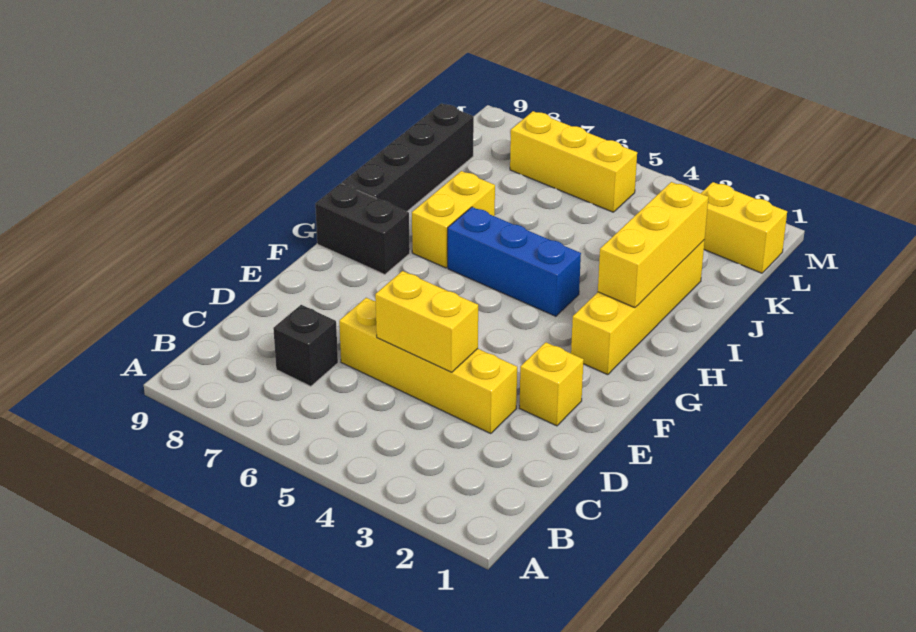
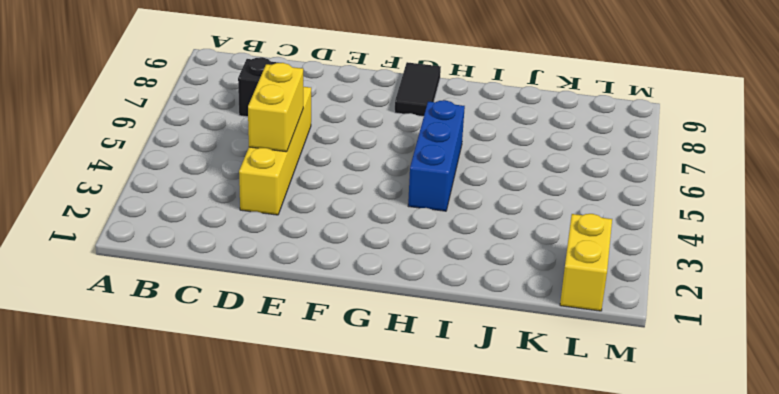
black tile G8:G9 level 1 -> black brick G8:G9 level 1
none -> yellow brick E2 level 1
none -> yellow brick G2:J2 level 1
none -> yellow brick H7:I7 level 1

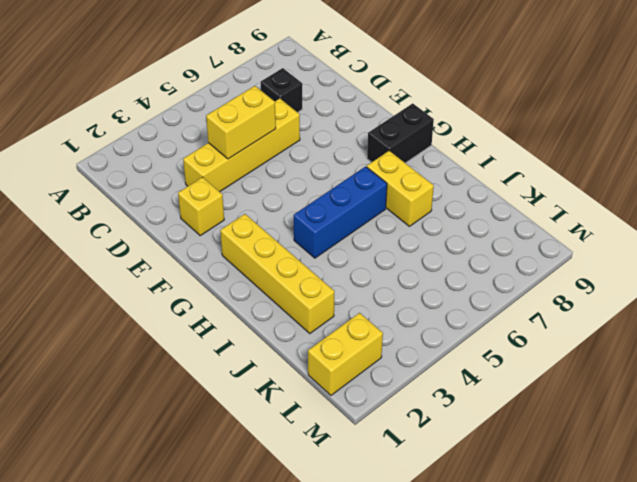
none -> black brick H9:K9 level 1
none -> yellow brick L5:L7 level 1
none -> yellow brick H2:J2 level 2

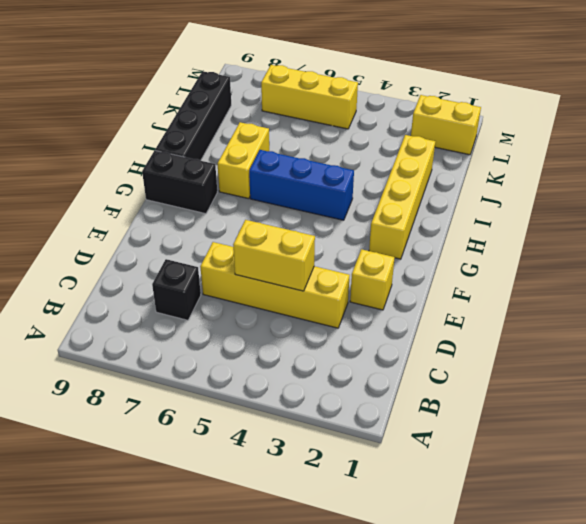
none -> yellow brick H2:J2 level 2

